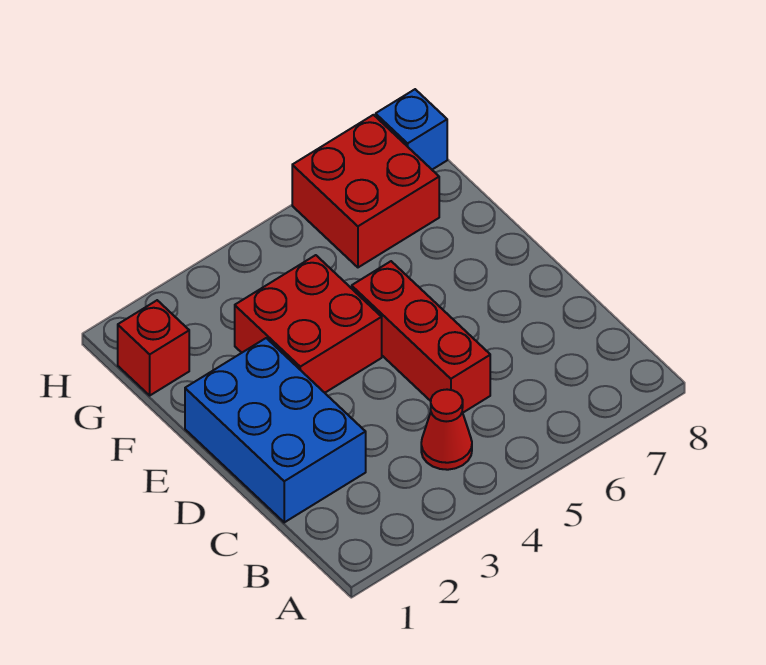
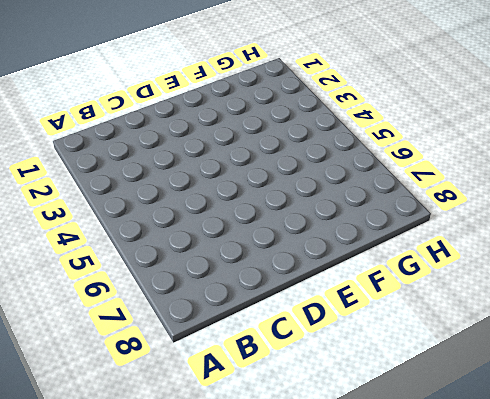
none -> red cone B4 level 1
none -> blue brick C1:E2 level 1

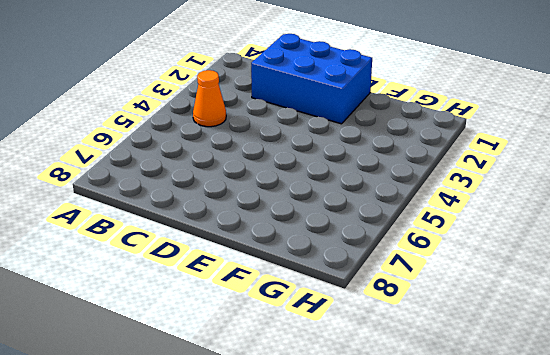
orange cone B4 level 1 -> red cone B4 level 1
none -> red brick C5:E5 level 1
none -> red brick E3:F4 level 1

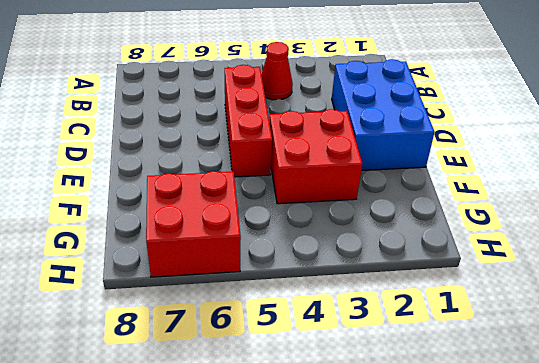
none -> red brick G1 level 1
none -> blue brick H8 level 1

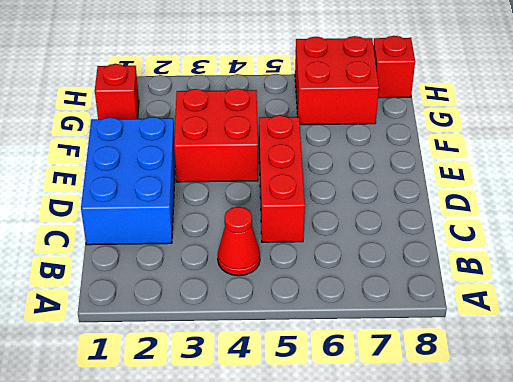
red brick H8 level 1 -> blue brick H8 level 1

